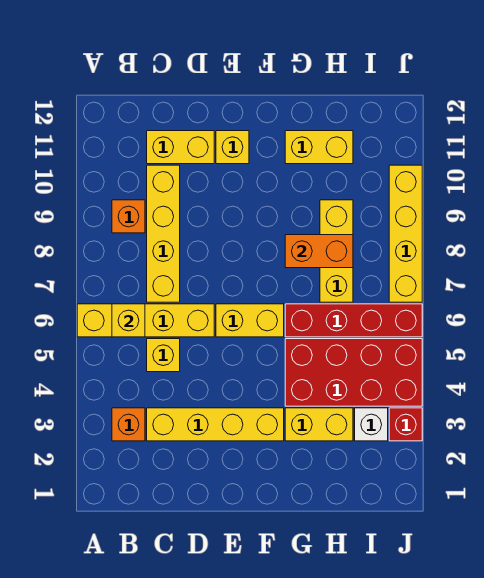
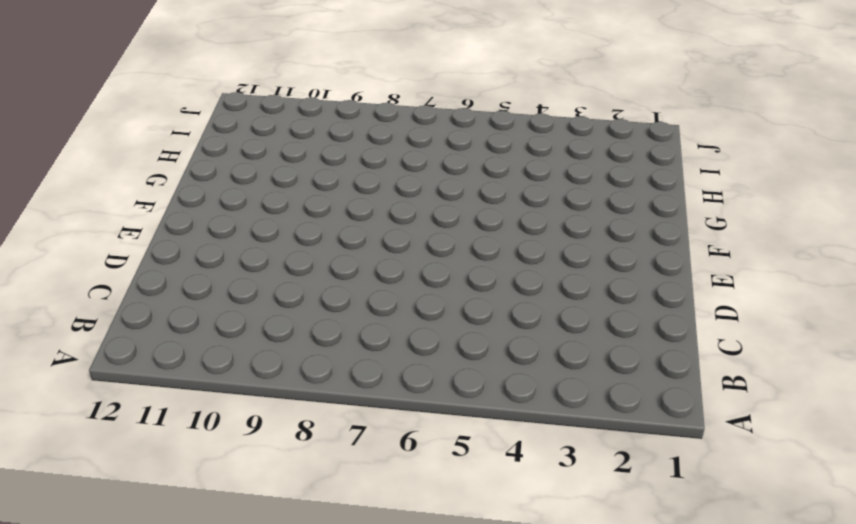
none -> yellow brick A6:D6 level 1
none -> orange brick B3 level 1
none -> orange brick B9 level 1

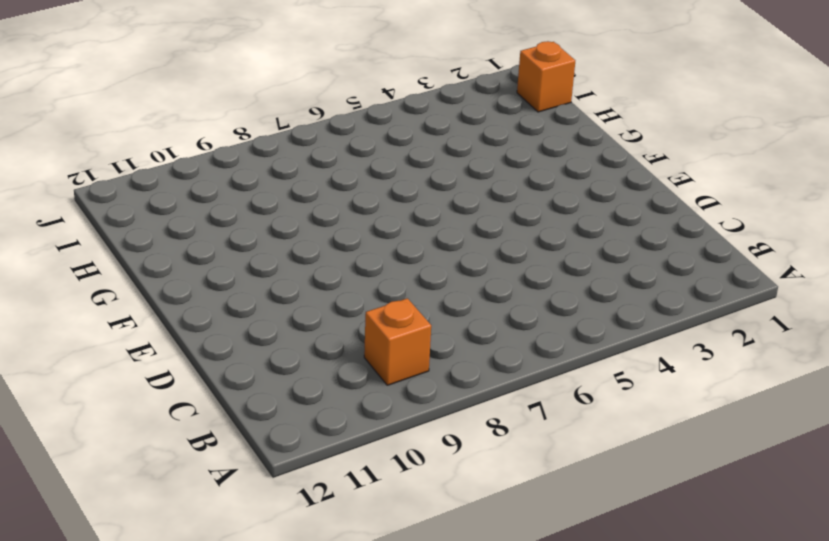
orange brick I1 level 1 -> orange brick B3 level 1
none -> yellow brick A6:D6 level 1
none -> yellow brick C3:F3 level 1
none -> yellow brick C5 level 1

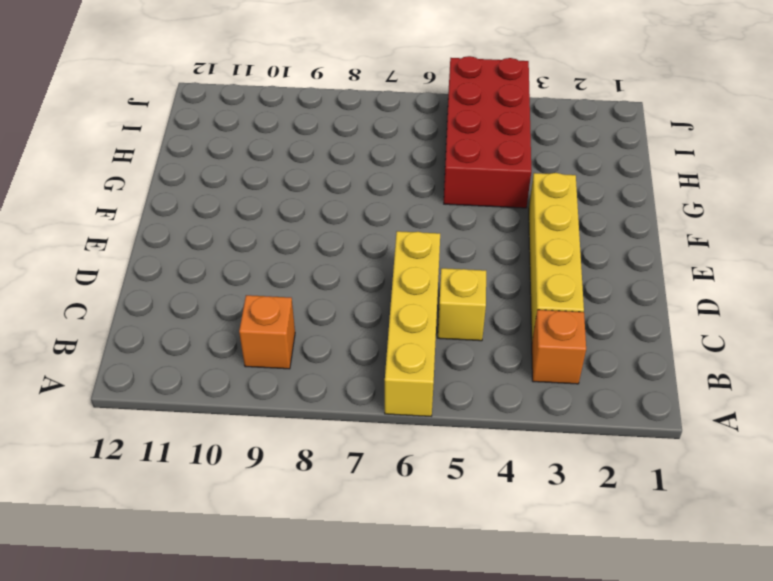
none -> yellow brick C7:C10 level 1
none -> yellow brick C11:D11 level 1
none -> yellow brick E6:F6 level 1

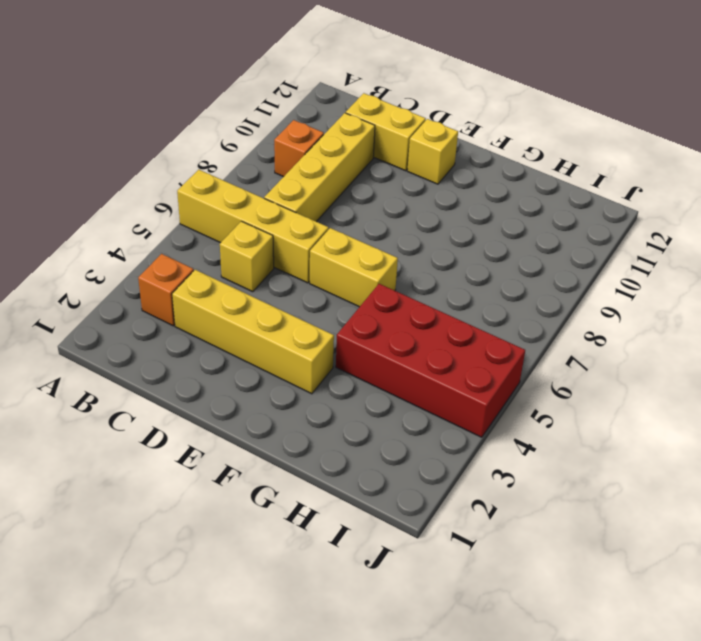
none -> yellow brick G3:H3 level 1
none -> red brick G6:J6 level 1
none -> yellow brick G11:H11 level 1

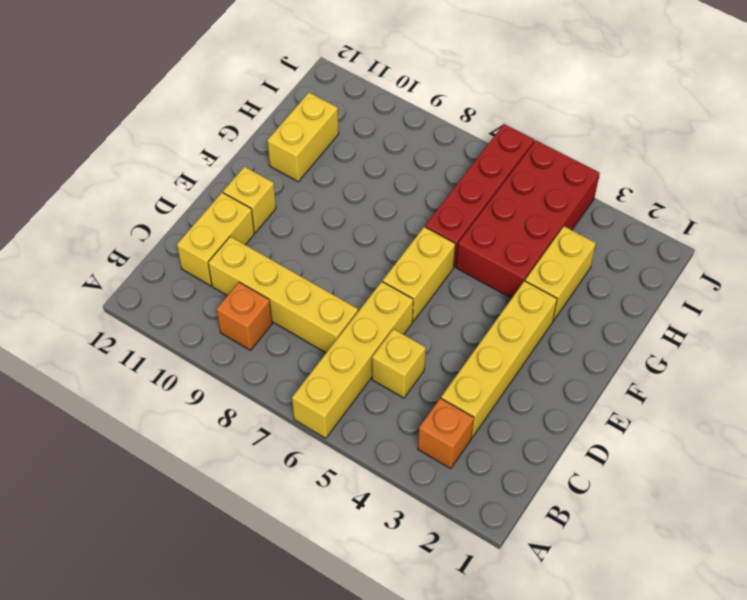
none -> yellow brick H7:H9 level 1
none -> white brick I3 level 1
none -> red brick J3 level 1

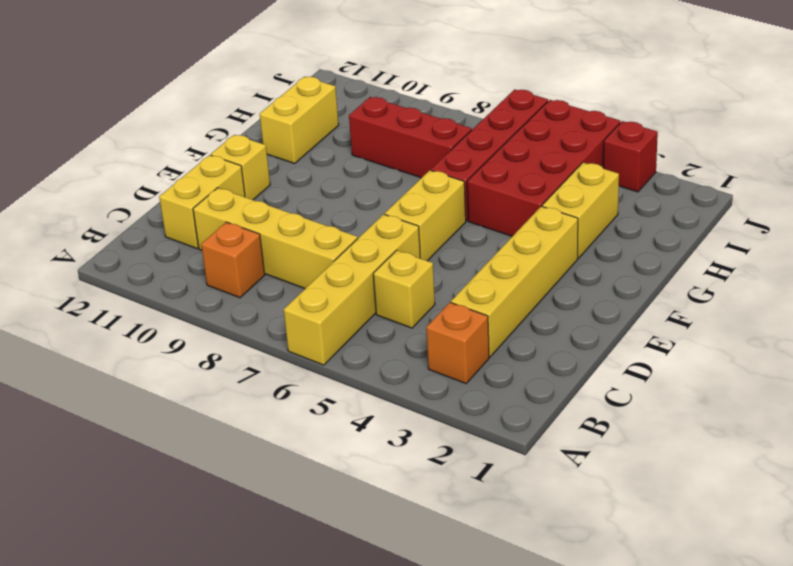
red brick H7:H9 level 1 -> yellow brick H7:H9 level 1
none -> white brick I3 level 1
none -> yellow brick J7:J10 level 1
none -> yellow brick B6 level 2

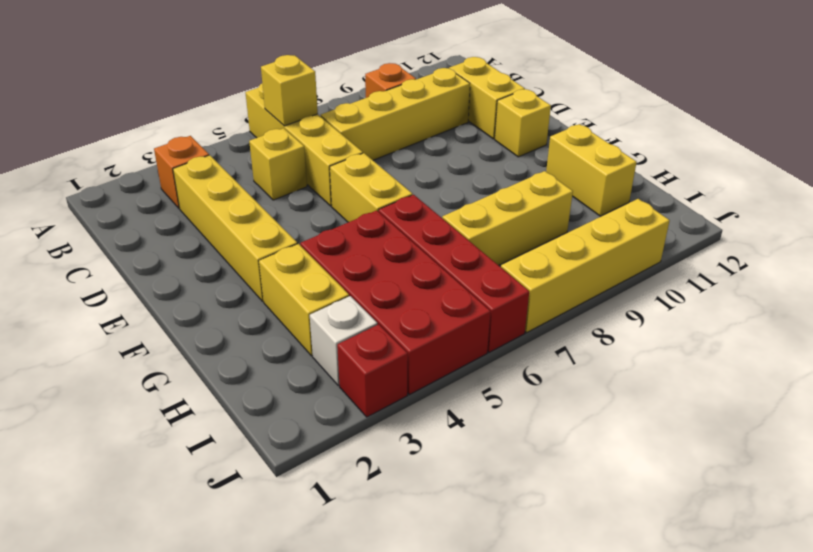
none -> orange brick G8:H8 level 2

